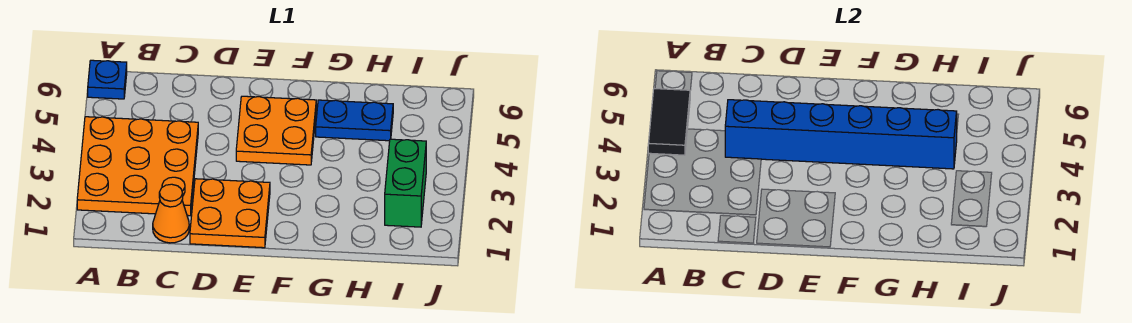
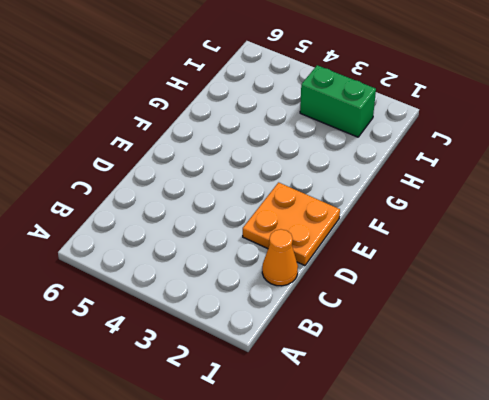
none -> orange plate A2:C4 level 1
none -> blue plate A6 level 1

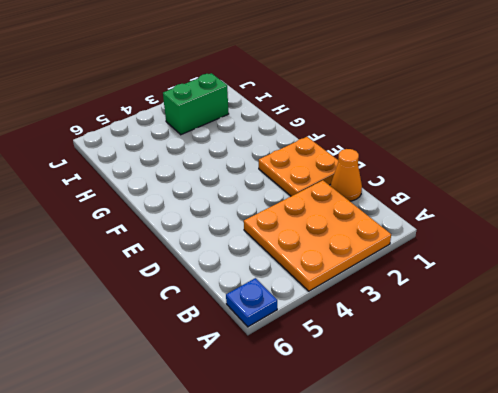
none -> orange plate E4:F5 level 1
none -> blue plate G5:H5 level 1

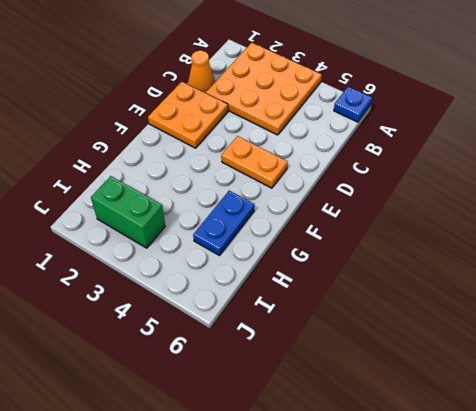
orange plate E4:E5 level 1 -> orange plate E4:F5 level 1
none -> black tile A4:A5 level 2
none -> blue brick C4:H4 level 2

